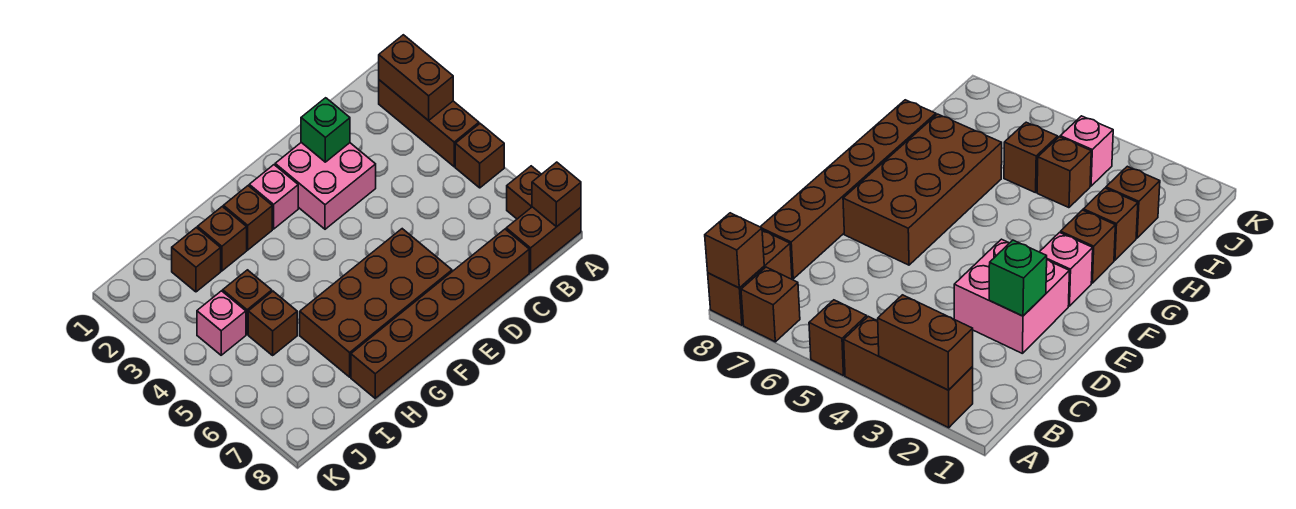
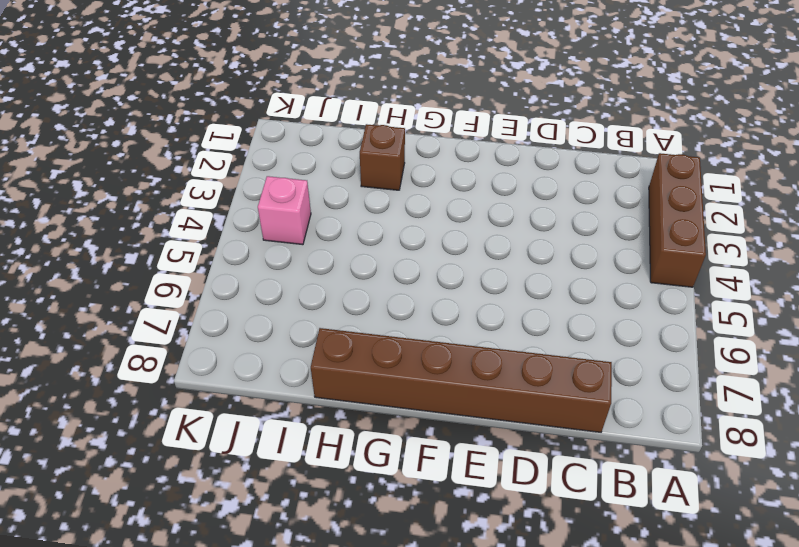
none -> brown brick A5 level 1
none -> brown brick A7 level 1
none -> brown brick A8:B8 level 1

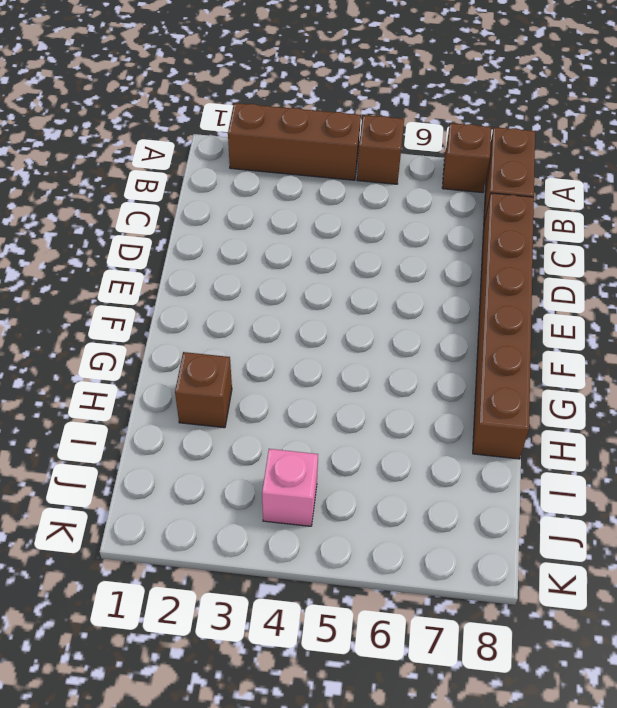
none -> pink brick D2:E3 level 1
none -> brown brick E6:H7 level 1
none -> pink brick F2 level 1

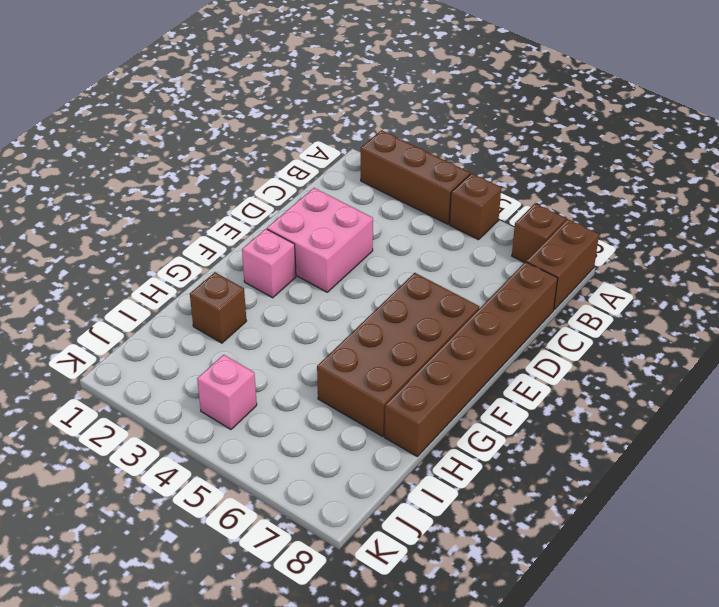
none -> brown brick G2 level 1
none -> brown brick I2 level 1
none -> brown brick I4 level 1

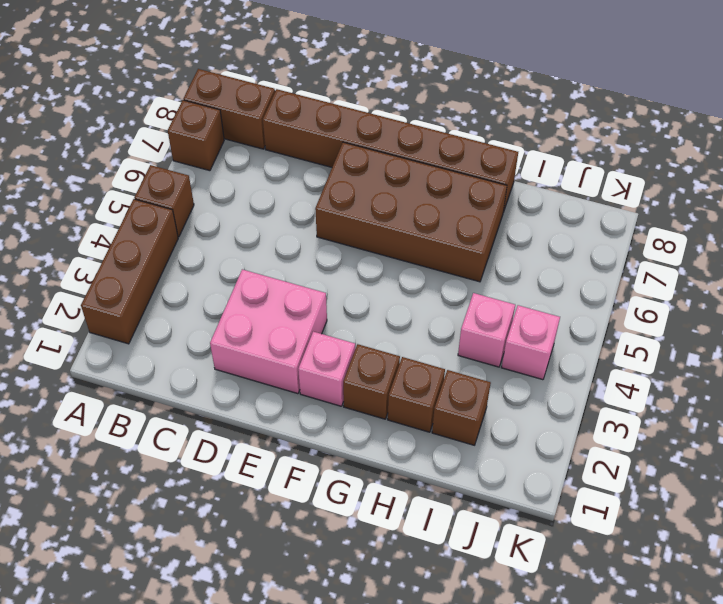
pink brick I4 level 1 -> brown brick I4 level 1
none -> brown brick I5 level 1
none -> brown brick A2:A3 level 2
none -> brown brick A8 level 2

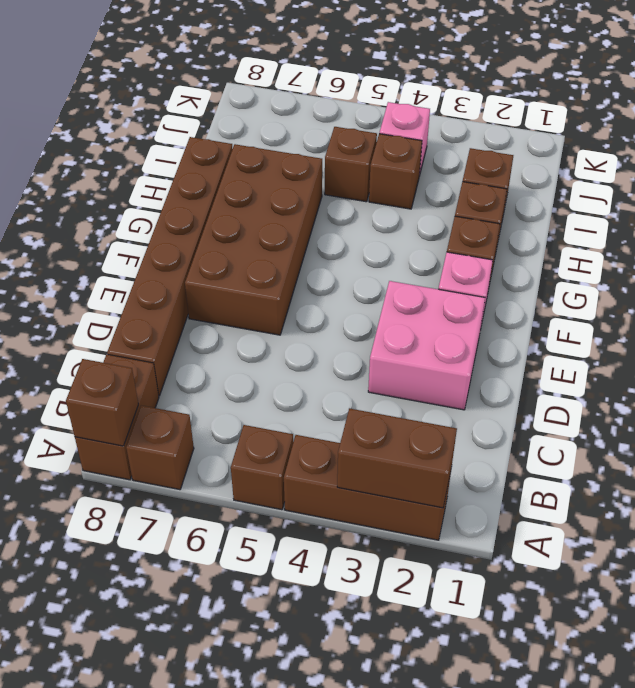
none -> green brick D2 level 2

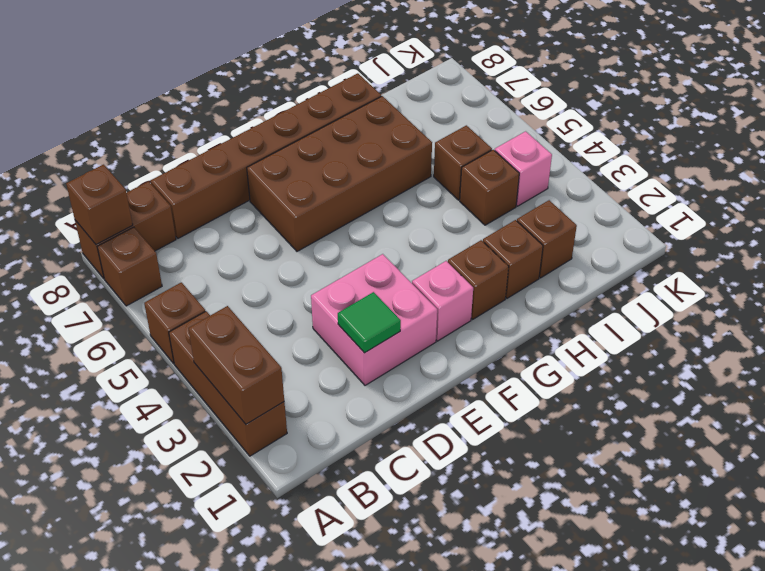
green tile D2 level 2 -> green brick D2 level 2

